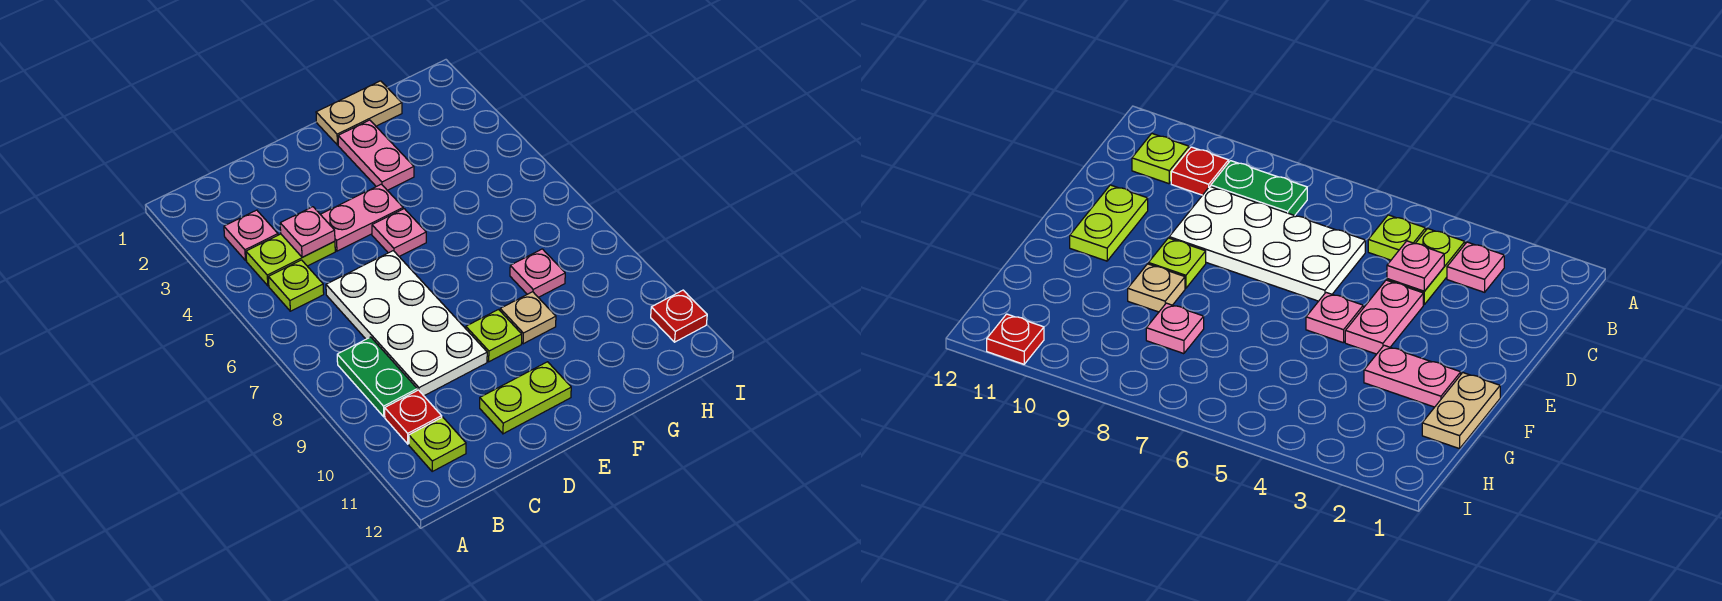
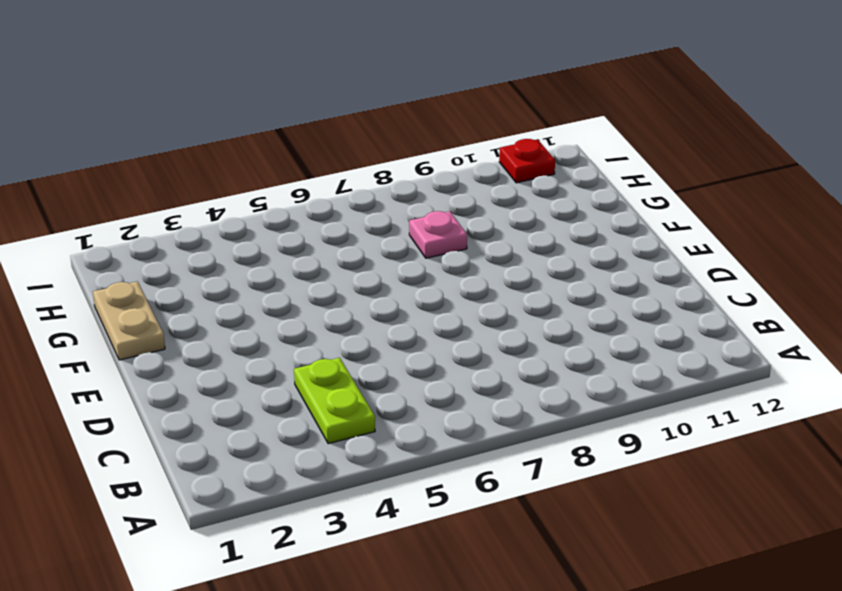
none -> pink plate B3 level 1
none -> lime plate B5 level 1
none -> green plate B8:B9 level 1

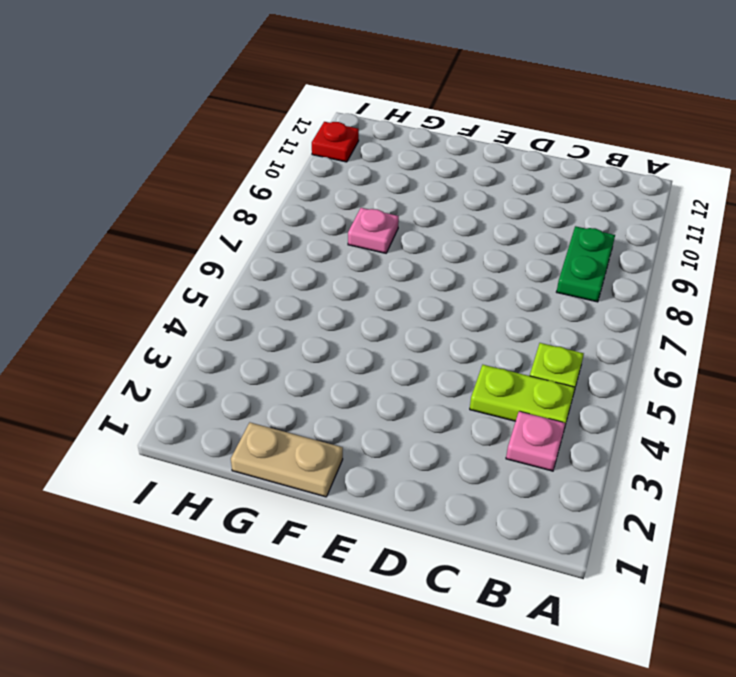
none -> red plate B10 level 1
none -> lime plate B11 level 1
none -> white plate C6:D9 level 1

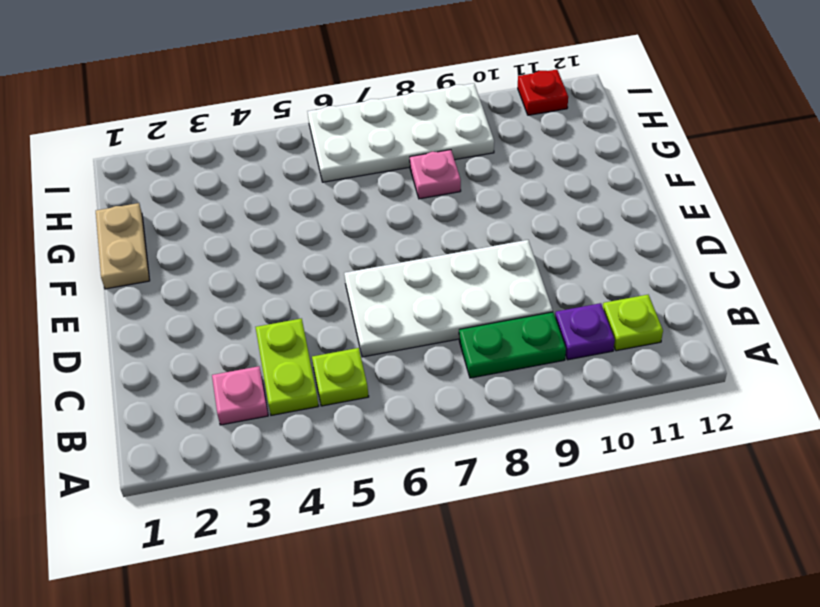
purple plate B10 level 1 -> red plate B10 level 1
white plate H6:I9 level 1 -> none
none -> pink plate D4:E4 level 1
none -> lime plate D11:E11 level 1
none -> pink plate E5 level 1

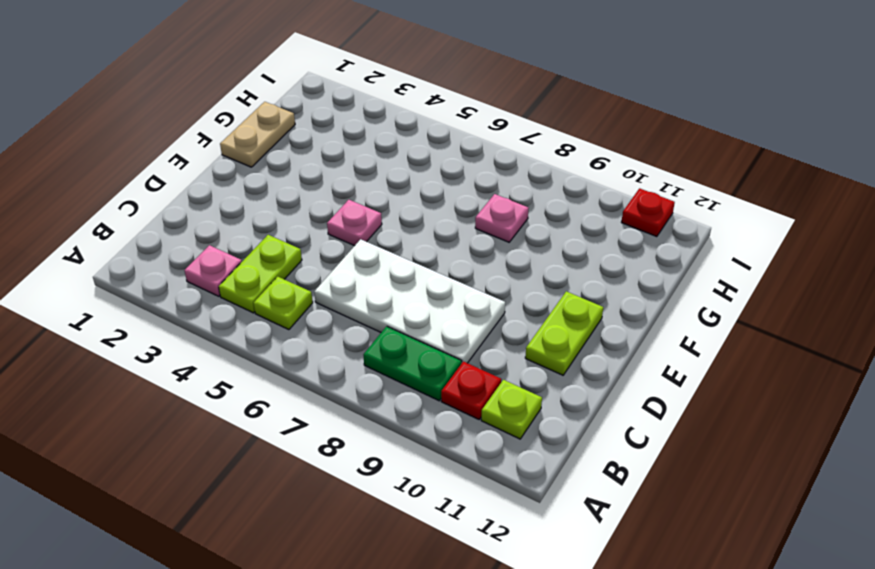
none -> pink plate D4:E4 level 1
none -> lime plate E9 level 1
none -> pink plate F2:F3 level 1

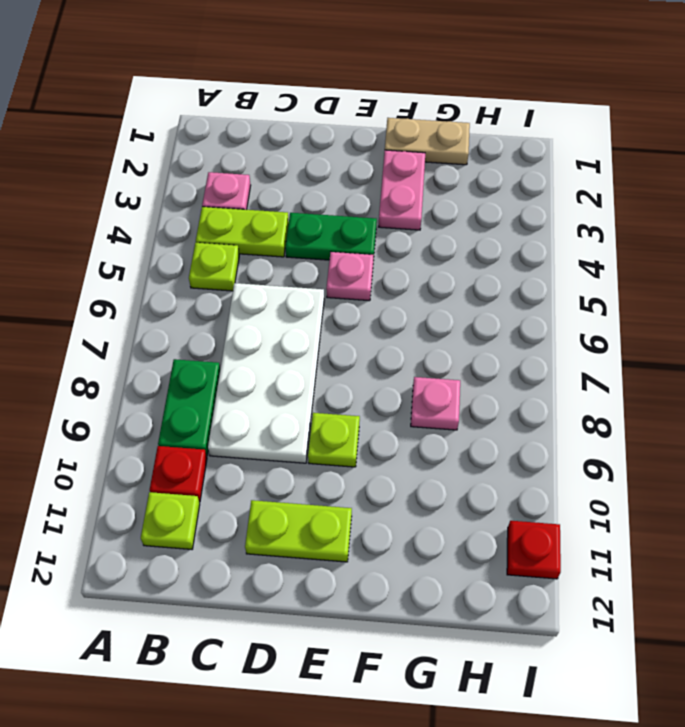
green plate D4:E4 level 1 -> pink plate D4:E4 level 1
none -> tan plate F9 level 1
none -> pink plate C4 level 2

